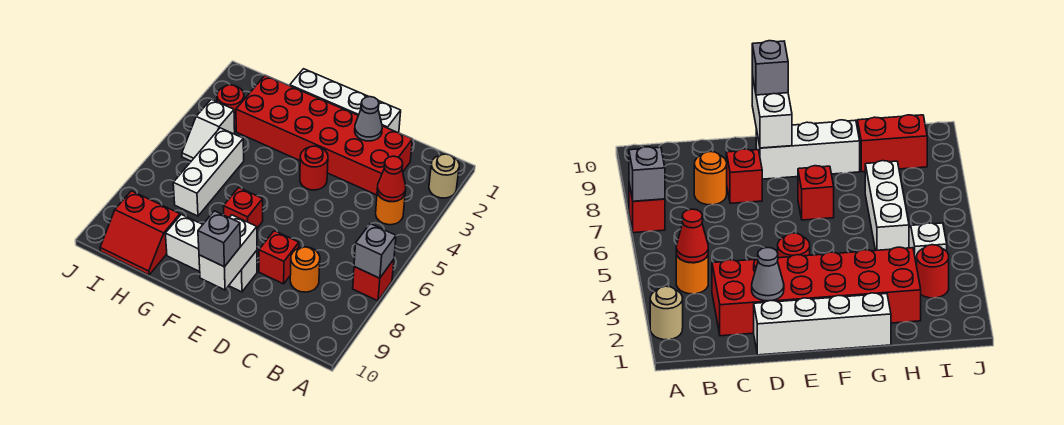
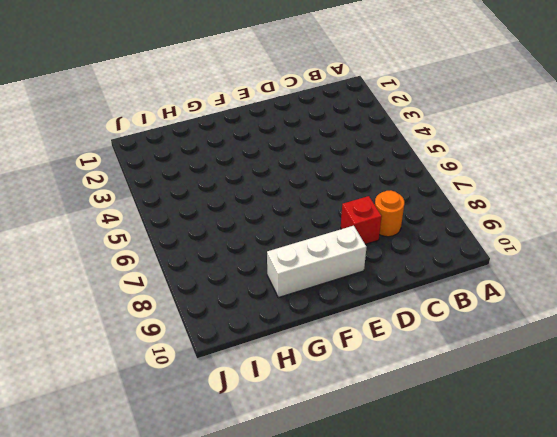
none -> tan round brick A2 level 1
none -> red brick A7 level 1
none -> orange round brick B4 level 1

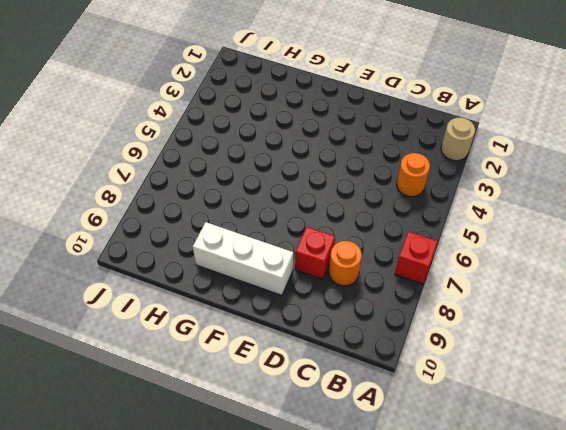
none -> red brick C2:H3 level 1
none -> white brick D1:G1 level 1
none -> red round brick E4 level 1

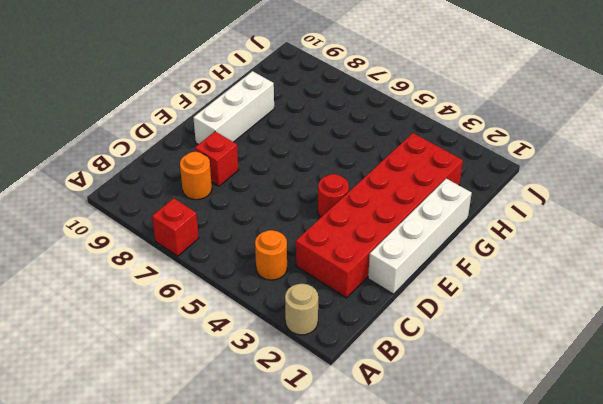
none -> red brick F7 level 1
none -> white brick H5:H7 level 1
none -> red slope H9:I10 level 1 top 9

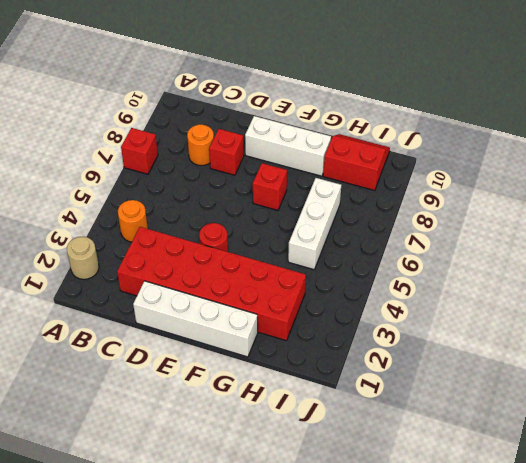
none -> red round brick I3 level 1
none -> white slope I4:I5 level 1 top 4
none -> grey brick A7 level 2

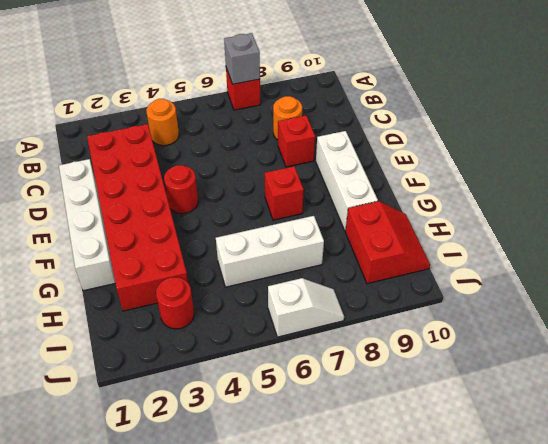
white slope J6:J7 level 1 top 6 -> white slope I4:I5 level 1 top 4
none -> tan round brick A2 level 1
none -> red cone B4 level 2
none -> grey cone D2 level 2

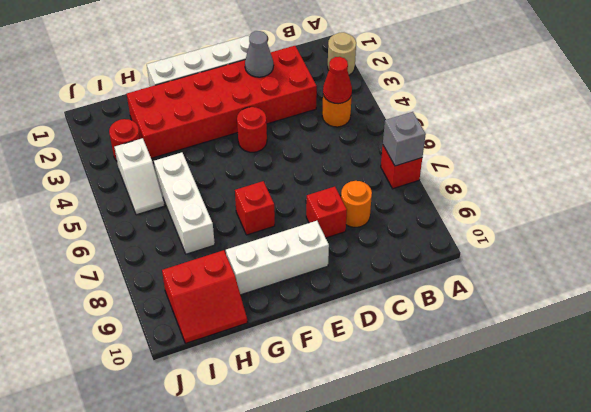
none -> white brick E9:E10 level 2
none -> grey brick E10 level 3

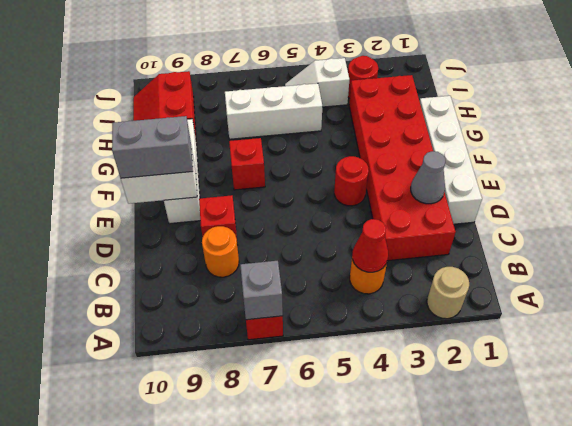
grey brick E9:E10 level 3 -> grey brick E10 level 3

